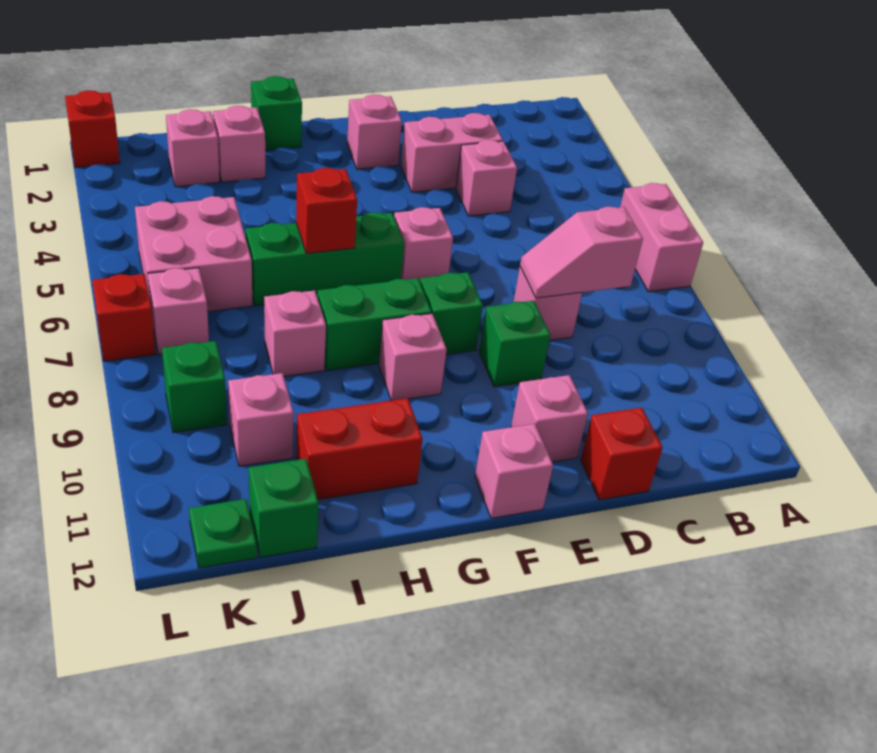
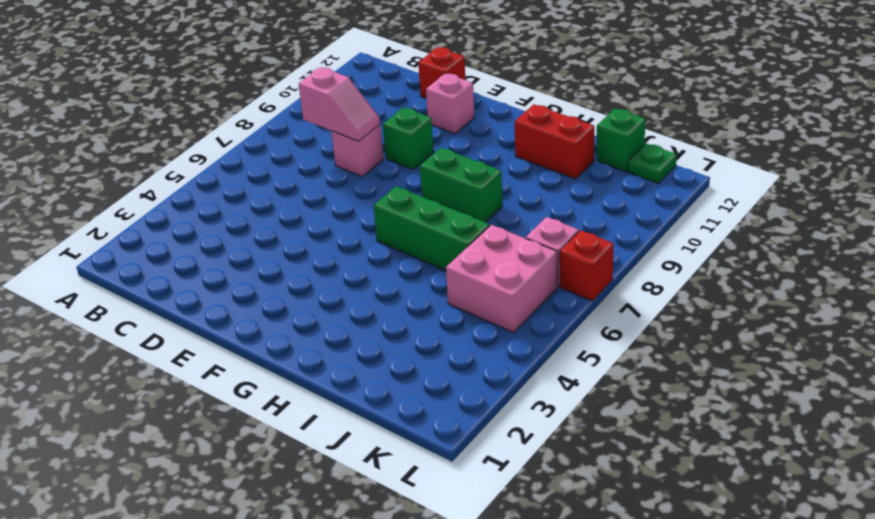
none -> pink brick A6:A7 level 1
none -> pink brick D3:E3 level 1
none -> pink brick D4 level 1

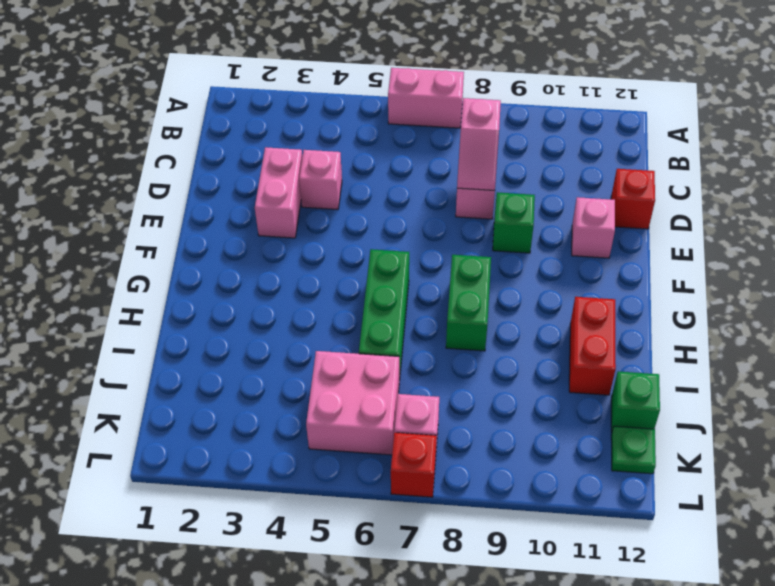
none -> pink brick F2 level 1
none -> pink brick F6 level 1
none -> green brick F8 level 1

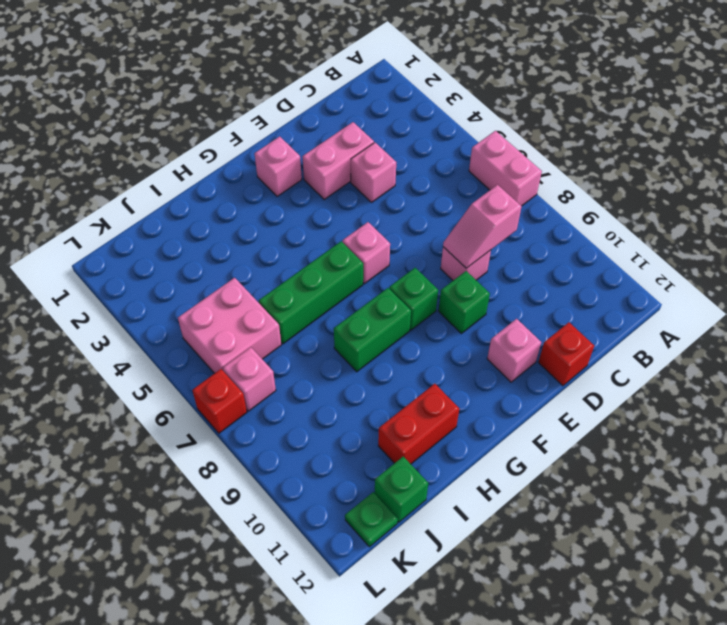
none -> pink brick F12 level 1
none -> pink brick G9 level 1
none -> green brick H1 level 1

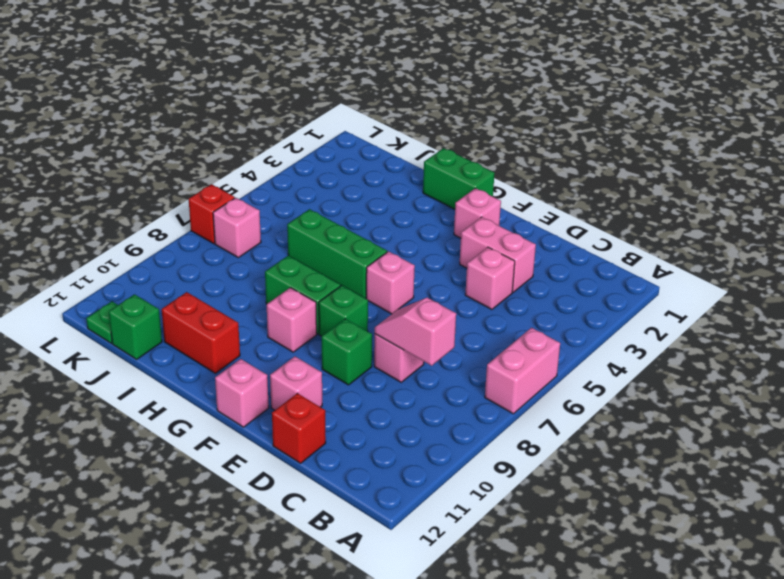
green brick G1:H1 level 1 -> green brick H1 level 1
none -> pink brick I2 level 1
none -> pink brick I8 level 1
none -> pink brick J2 level 1

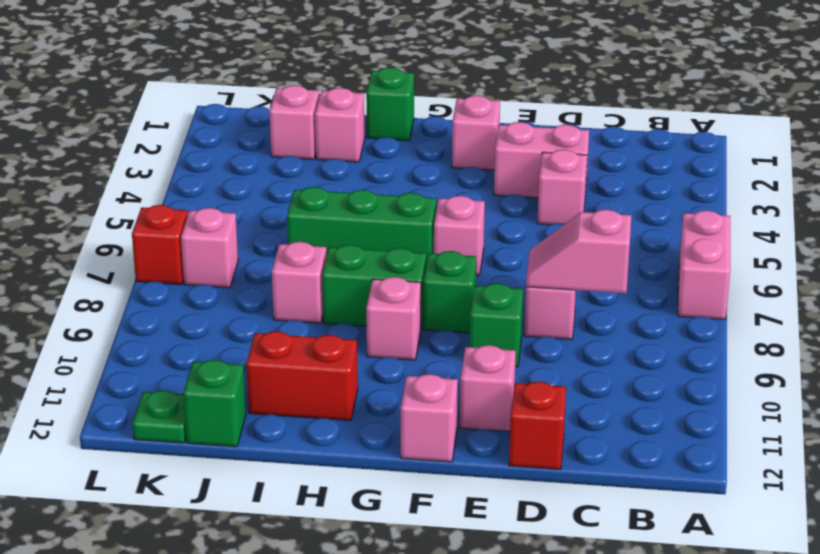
none -> pink brick J5:K6 level 1
none -> pink brick J10 level 1
none -> green brick K9 level 1

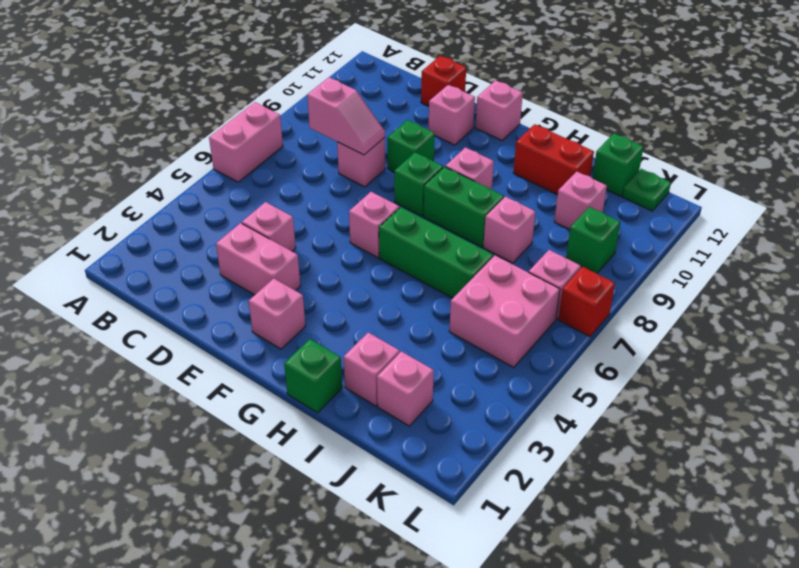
none -> red brick L1 level 1
none -> red brick H6 level 2

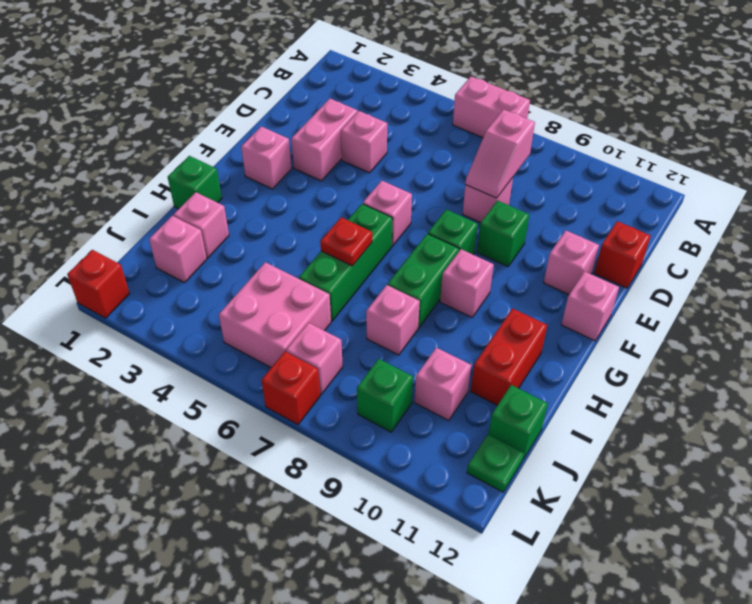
red plate H6 level 2 -> red brick H6 level 2

